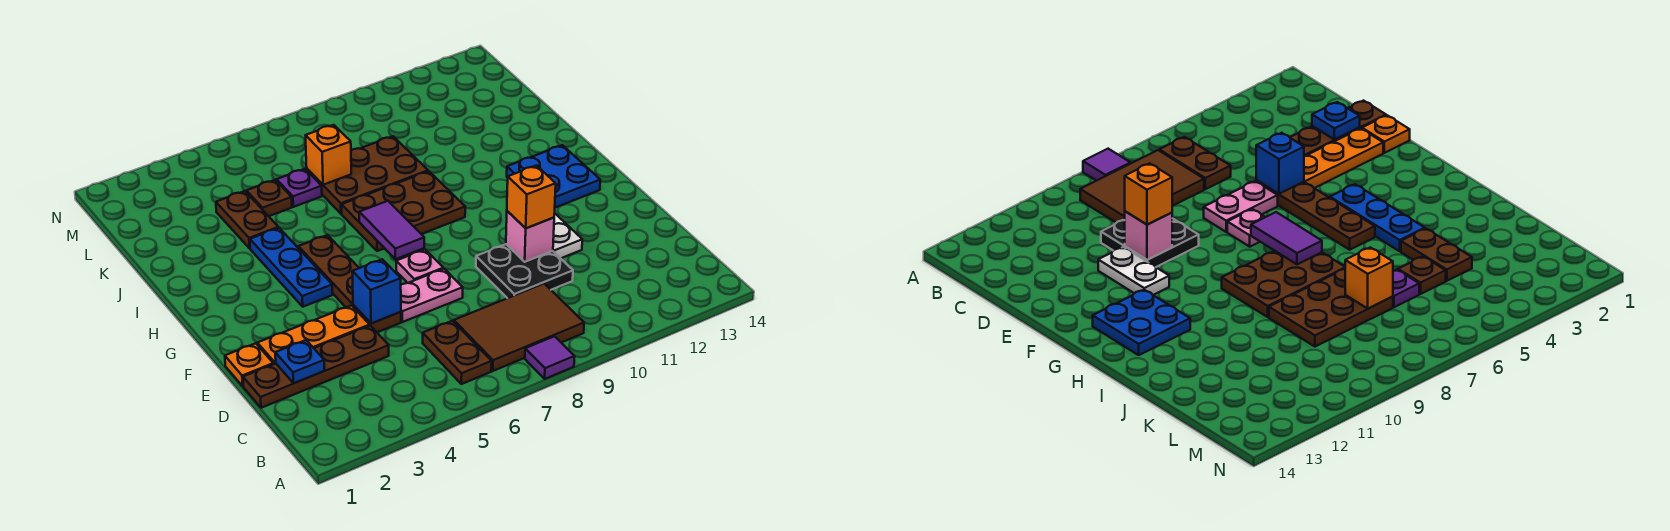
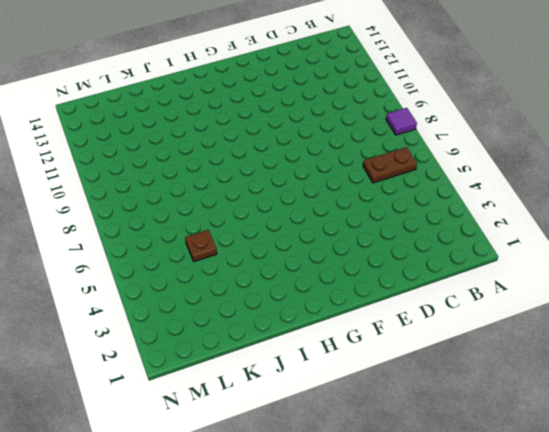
none -> brown tile B7:C9 level 1
none -> brown plate D1:D4 level 1
none -> black plate D9:E10 level 1

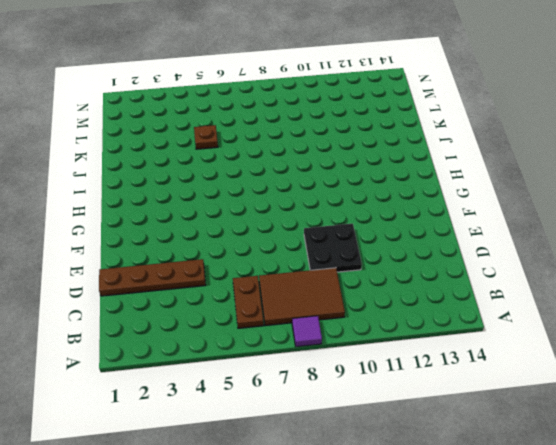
none -> orange plate E1 level 1
none -> orange plate E2:E4 level 1
none -> brown plate E5:H5 level 1

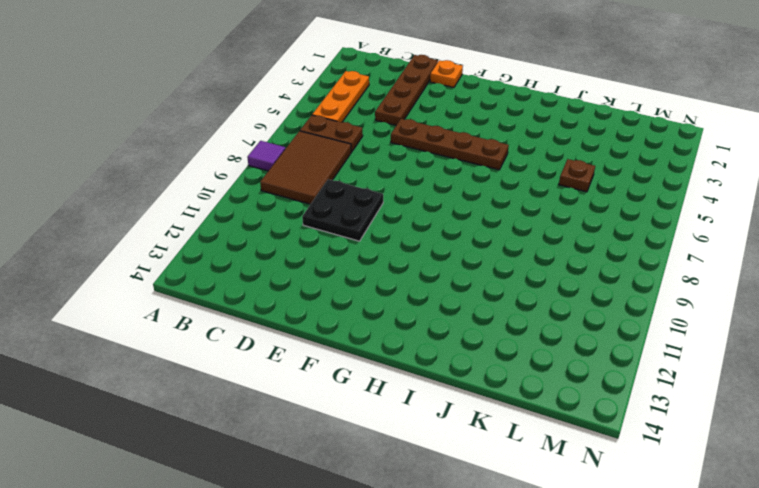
orange plate B3:B5 level 1 -> orange plate E2:E4 level 1
none -> pink plate E6:E7 level 1
none -> white plate E11:F11 level 1
none -> pink plate F7 level 1

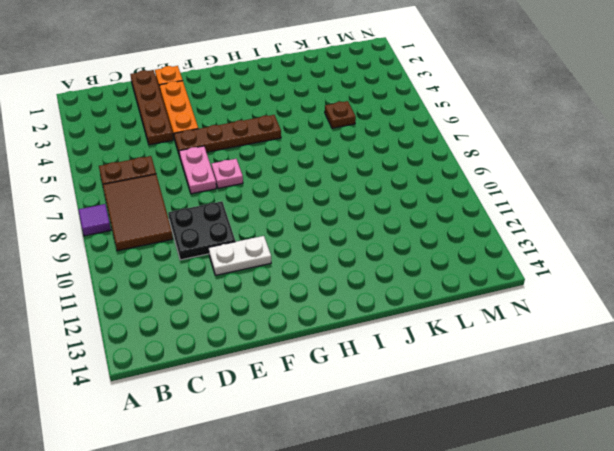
none -> blue plate G4:I4 level 1
none -> blue plate G12:H13 level 1
none -> brown plate H7:I9 level 1

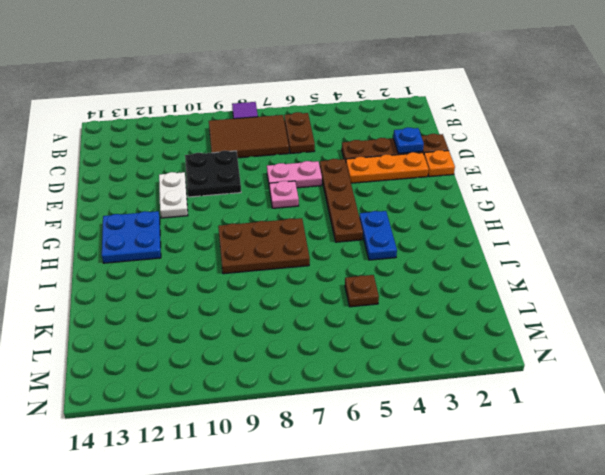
blue plate H4:I4 level 1 -> blue plate G4:I4 level 1
none -> brown plate J4:K4 level 1
none -> brown plate J7:K9 level 1
none -> purple plate K6 level 1

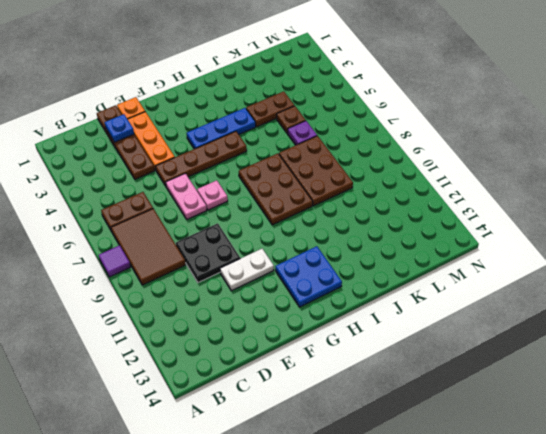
none -> blue brick E5 level 2
none -> pink brick E10 level 2
none -> purple tile G7:H7 level 2

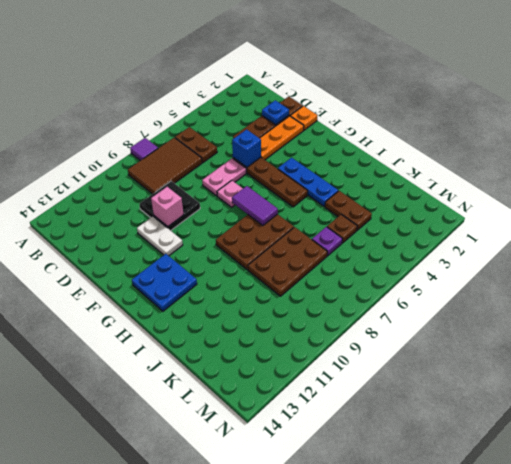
none -> orange brick K7 level 2
none -> orange brick E10 level 3

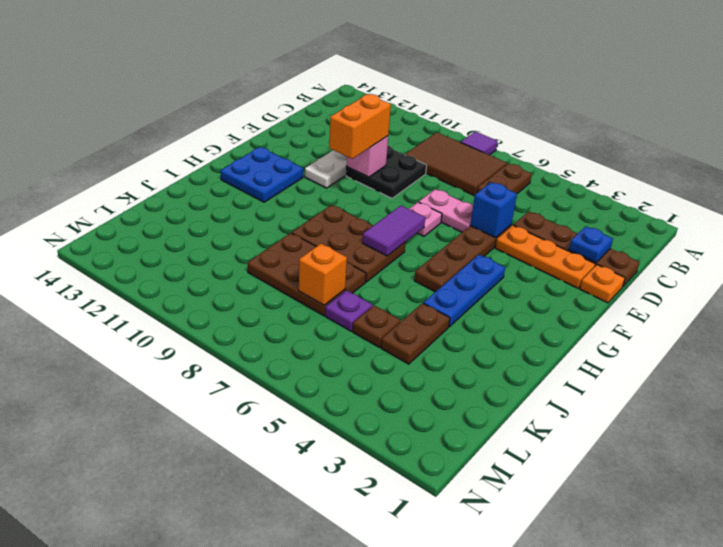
orange brick E10:F10 level 3 -> orange brick E10 level 3

